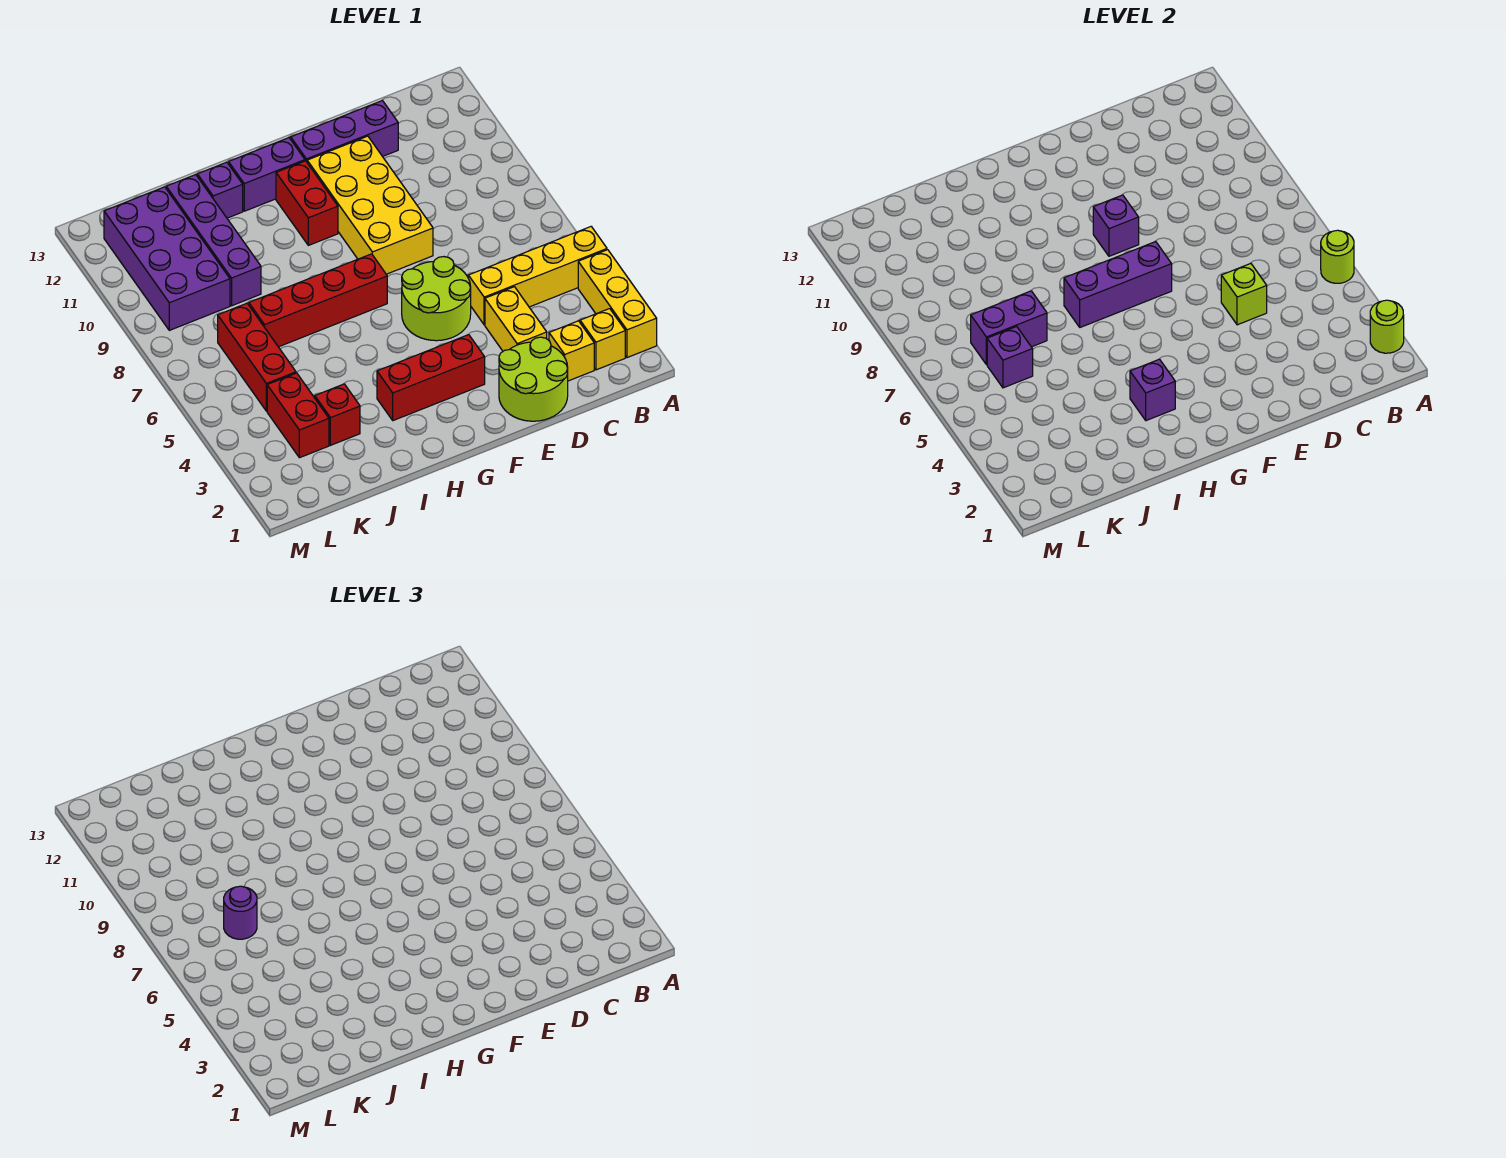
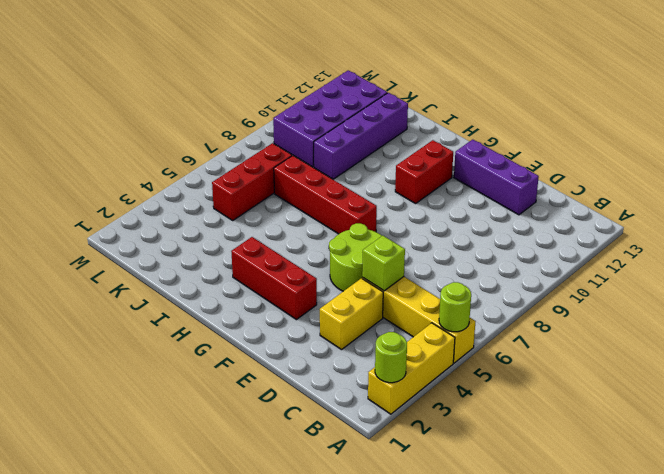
none -> yellow brick B2 level 1
none -> yellow brick C2 level 1
none -> lime round brick D1:E2 level 1

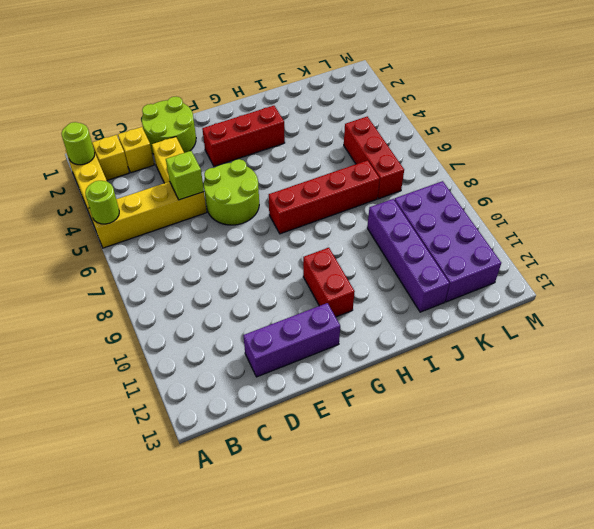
none -> yellow brick E8:F11 level 1
none -> purple brick G12:H12 level 1
none -> purple brick I12 level 1

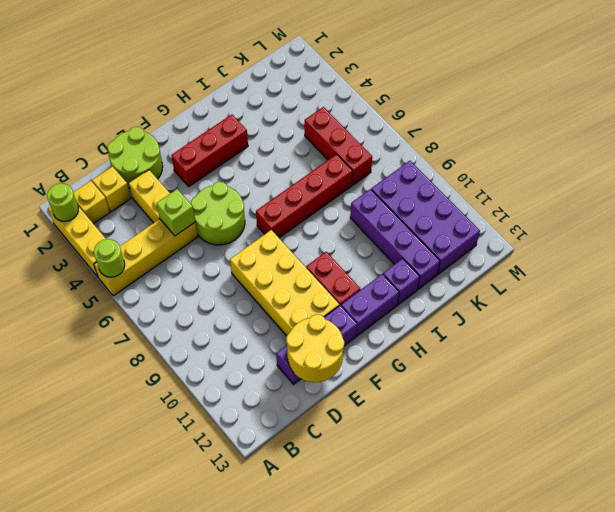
yellow round brick D12:E13 level 2 -> none
none -> red brick J3 level 1
none -> red brick K3:K4 level 1
none -> purple brick F7:H7 level 2

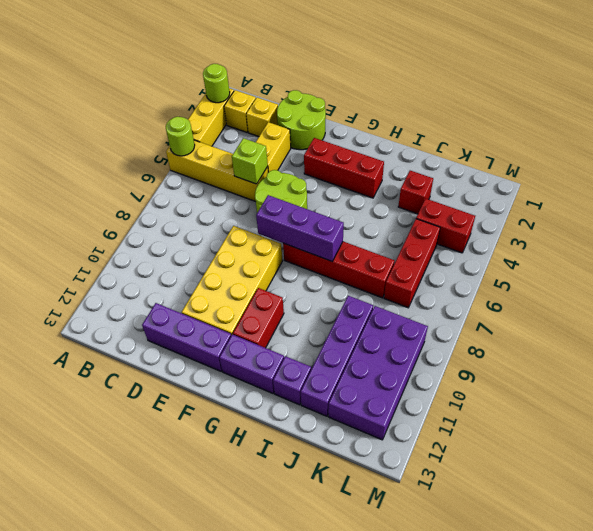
red brick K4:L4 level 1 -> red brick K3:K4 level 1
none -> purple brick F9 level 2
none -> purple brick H3 level 2
none -> purple brick J7:K7 level 2

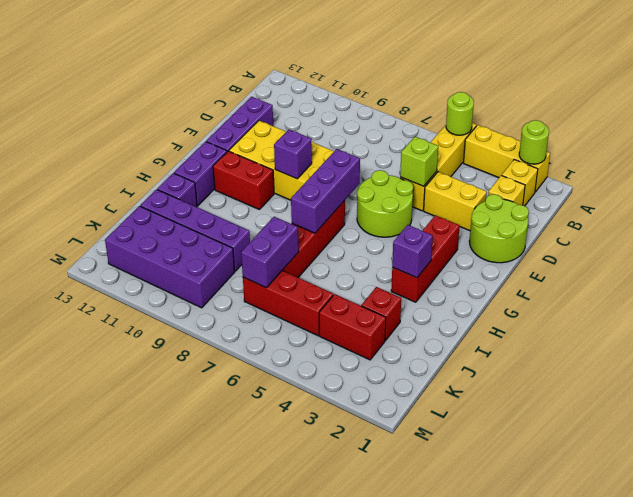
none -> purple brick K6 level 2
none -> purple round brick K7 level 3

